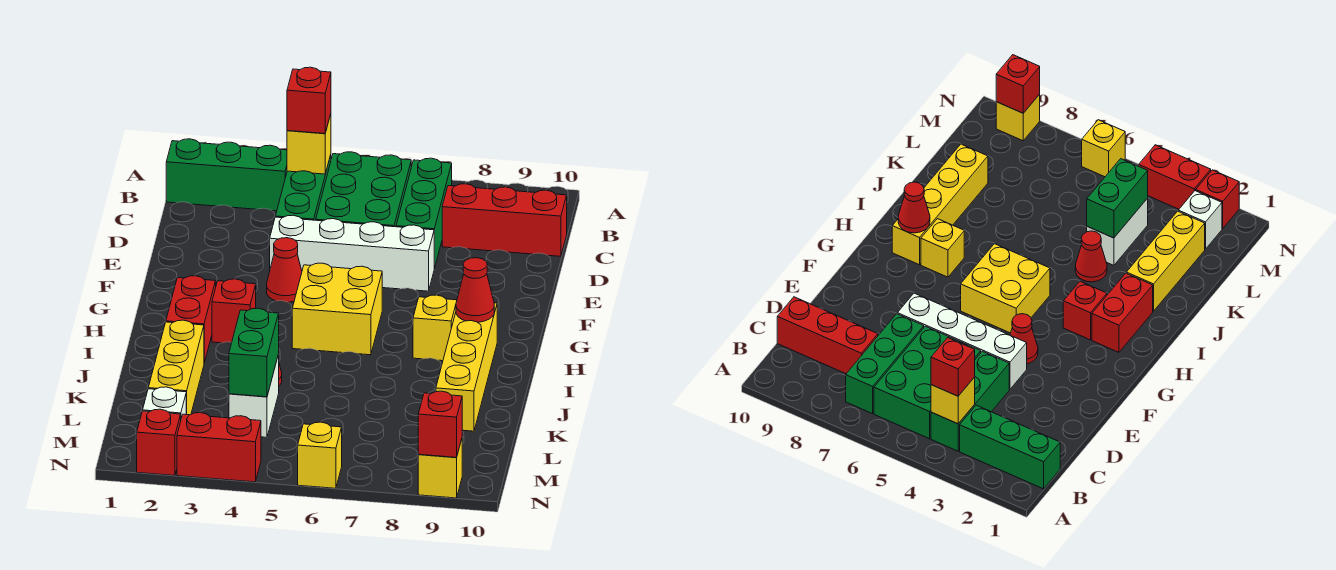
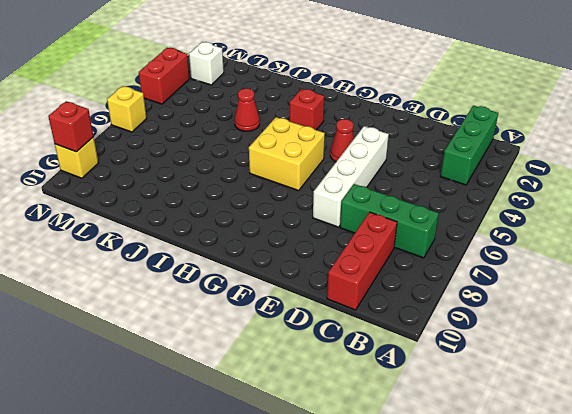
none -> green brick B4:D4 level 1
none -> green brick B5:D6 level 1
none -> red brick H2:I2 level 1

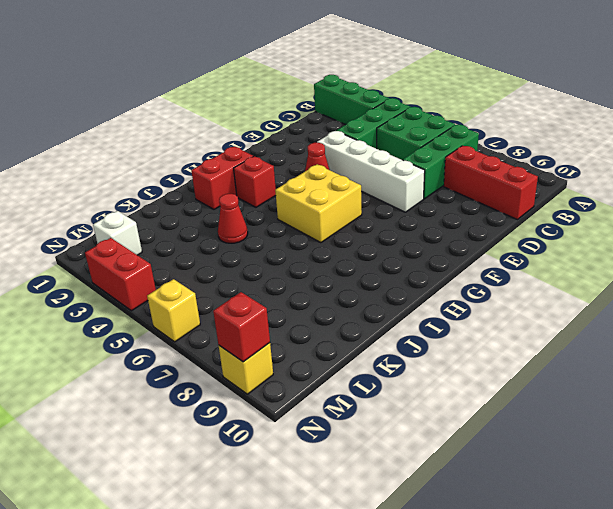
green brick B5:C6 level 1 -> green brick B5:D6 level 1
none -> yellow brick H8 level 1
none -> yellow brick H9:K9 level 1
none -> yellow brick J2:L2 level 1

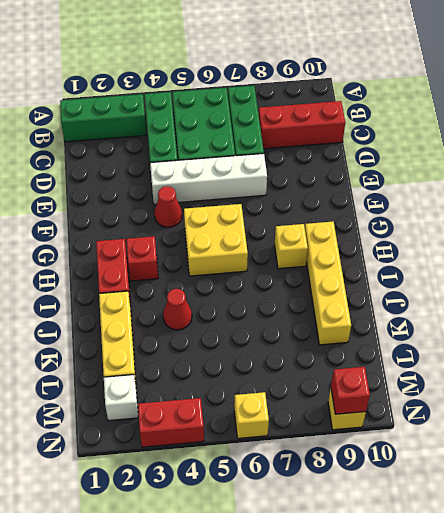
none -> white brick K4:L4 level 1
none -> red brick N2 level 1
none -> yellow brick B4 level 2

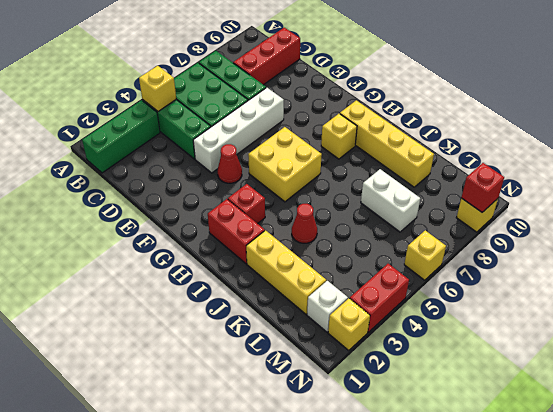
white brick K7:L7 level 1 -> white brick K4:L4 level 1
yellow brick N2 level 1 -> red brick N2 level 1
none -> red cone H9 level 2
none -> green brick K4:L4 level 2
none -> red brick B4 level 3

